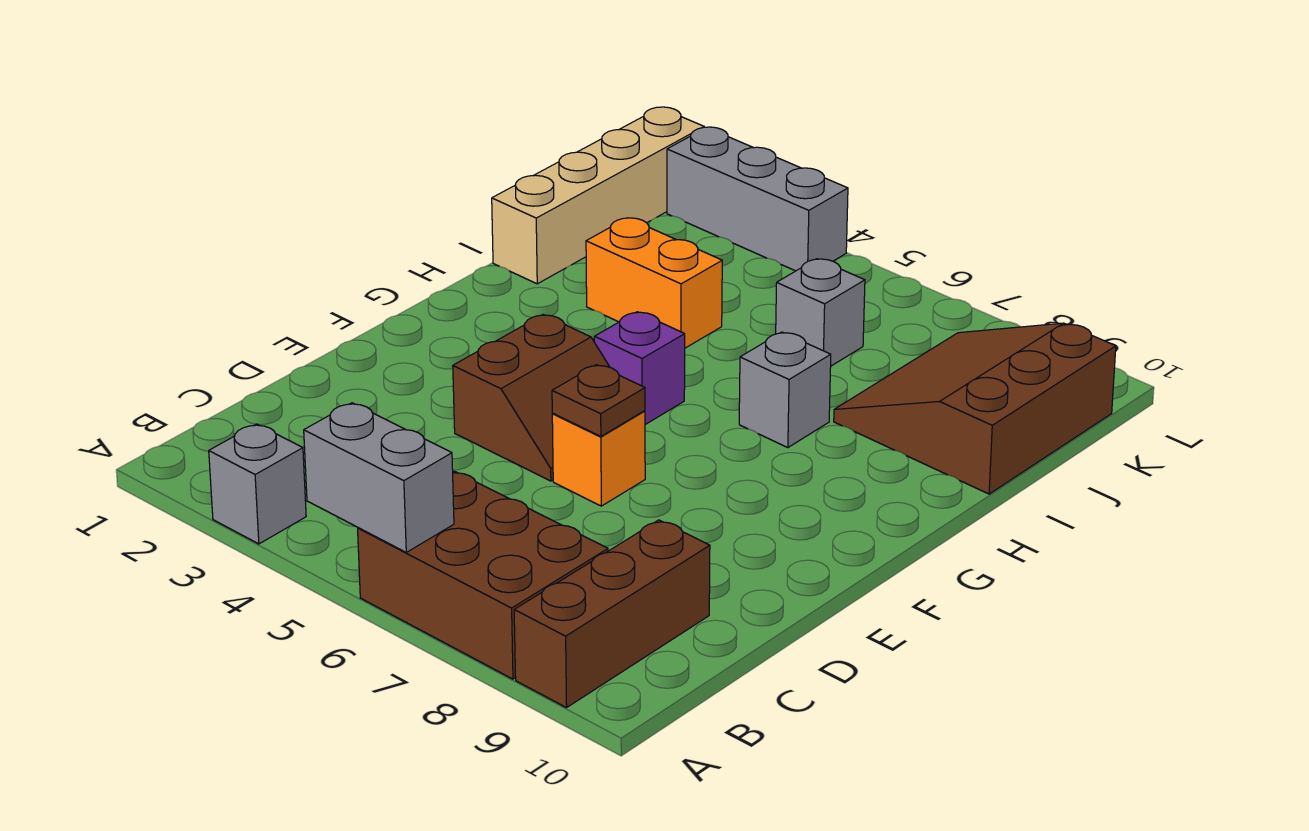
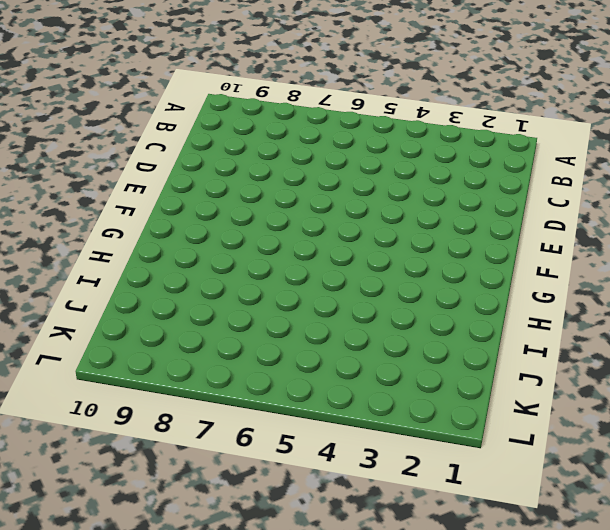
none -> grey brick A3 level 1
none -> brown brick A6:B8 level 1
none -> brown brick A9:C9 level 1

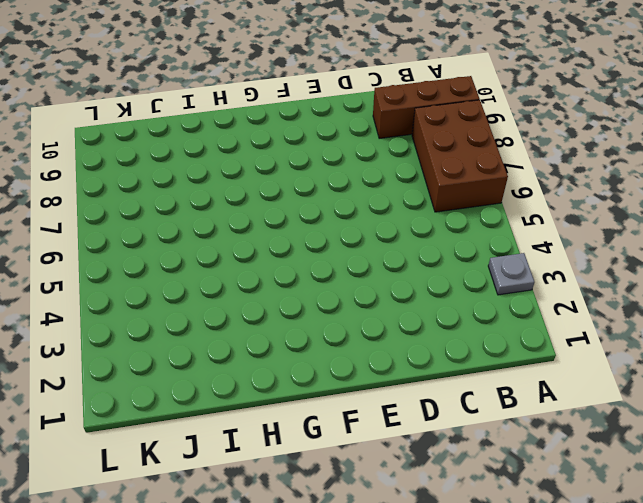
grey plate A3 level 1 -> grey brick A3 level 1
none -> brown slope E4:F5 level 1 top 4
none -> orange brick E6 level 1
none -> purple brick G5 level 1

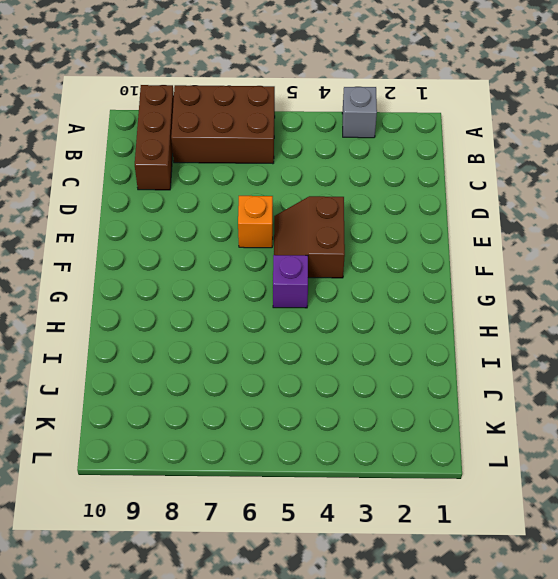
none -> grey brick H7 level 1
none -> tan brick I1:L1 level 1
none -> orange brick I3:I4 level 1

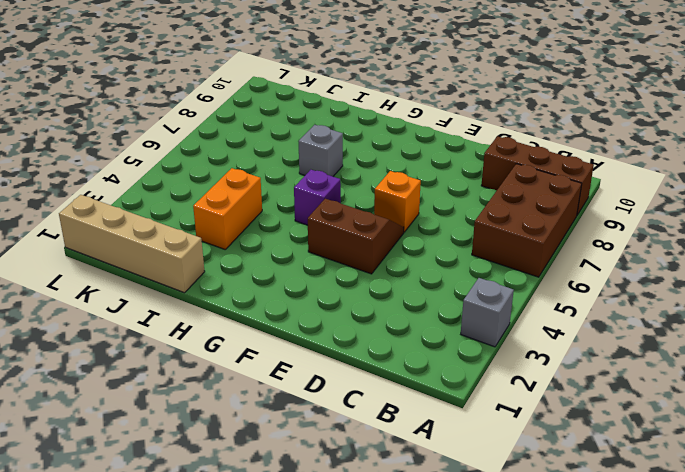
none -> brown slope I8:K10 level 1 top 10
none -> grey brick J6 level 1
none -> grey brick L2:L4 level 1

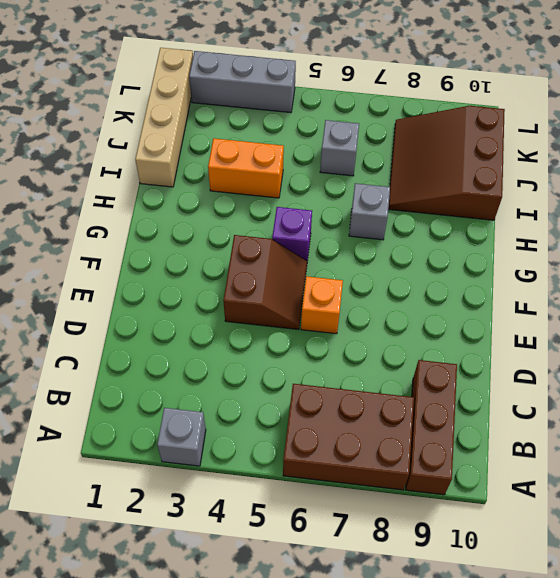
none -> grey brick A5:A6 level 2
none -> brown plate E6 level 2

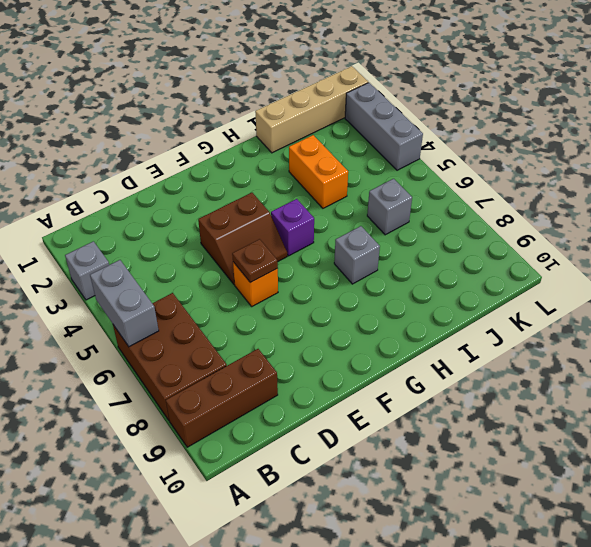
none -> brown slope I8:K10 level 1 top 10

